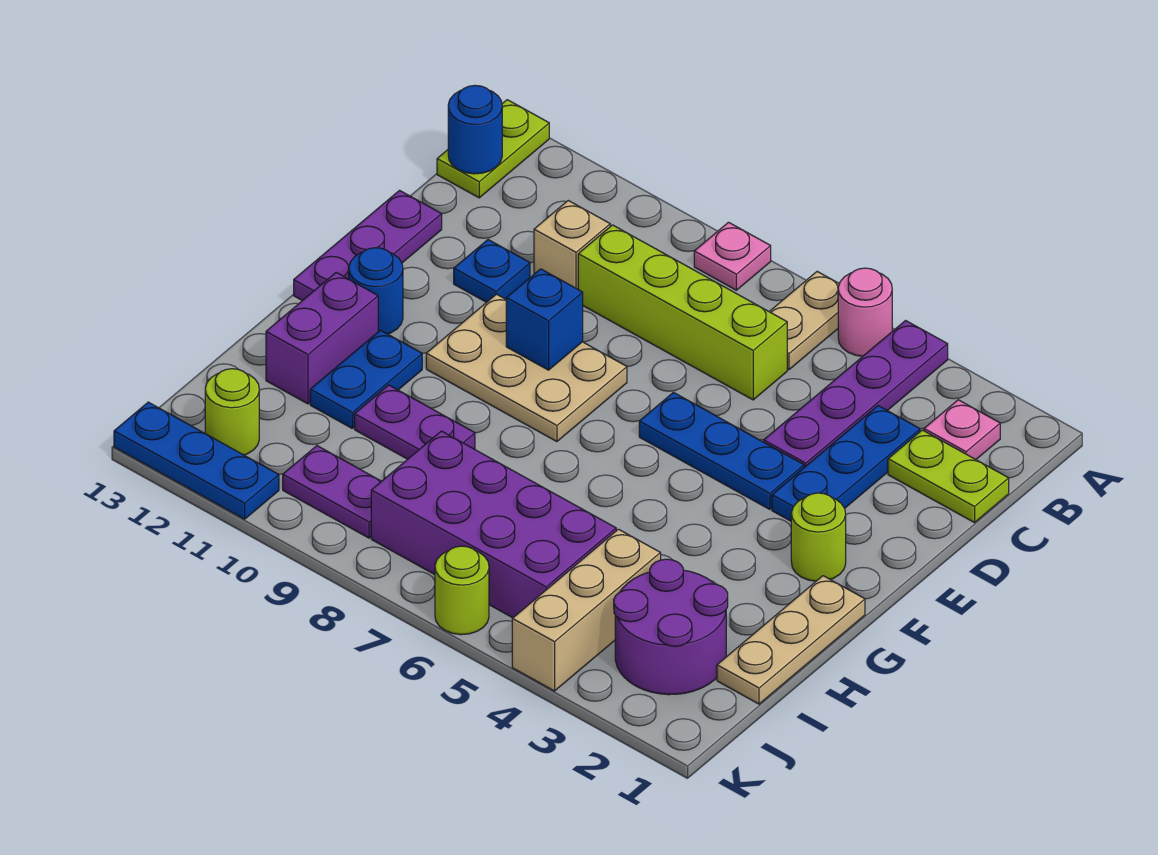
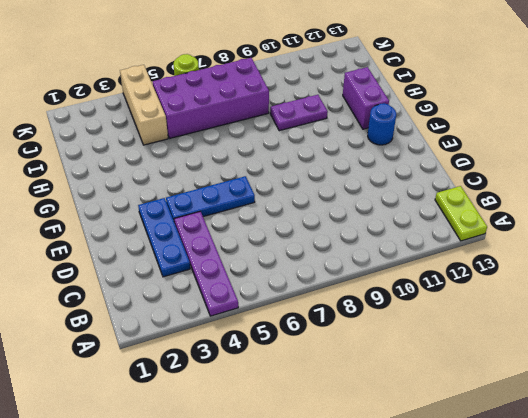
none -> pink round brick A5 level 1
none -> tan plate A6:B6 level 1
none -> pink plate A8 level 1

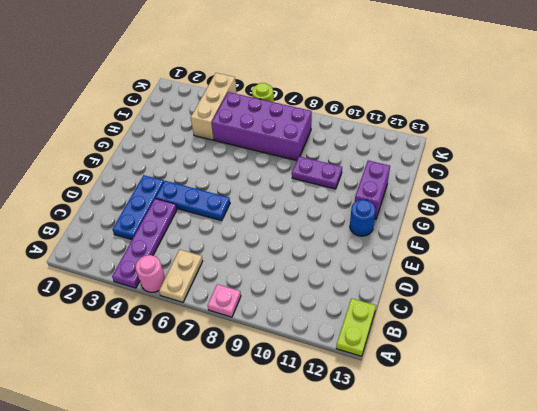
none -> pink plate B2 level 1
none -> lime plate C1:C2 level 1
none -> lime brick C6:C9 level 1

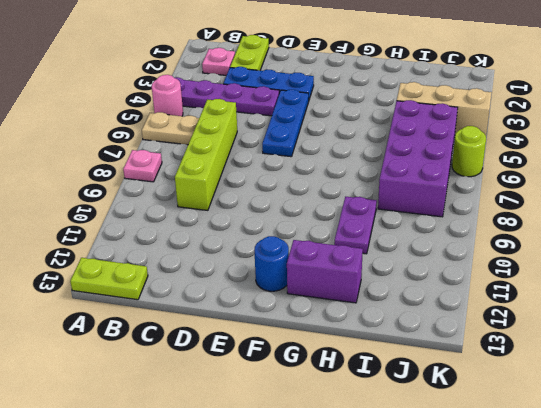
none -> tan brick C10 level 1
none -> blue plate D11 level 1
none -> purple plate D13:F13 level 1

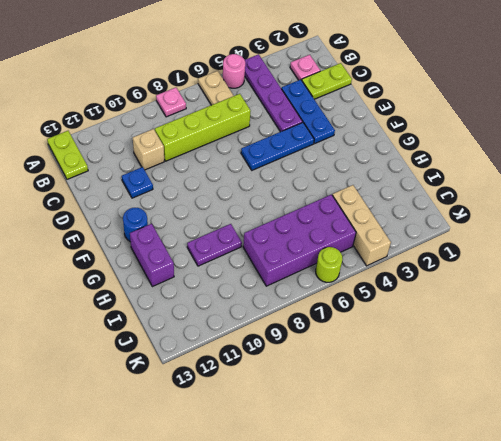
none -> purple plate D13:F13 level 1
none -> tan plate E8:F10 level 1
none -> lime round brick F2 level 1

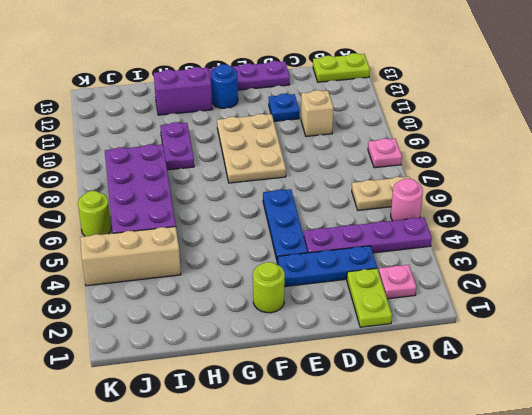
none -> lime brick C6:C9 level 1
none -> tan plate G1:I1 level 1
none -> blue plate G11:H11 level 1

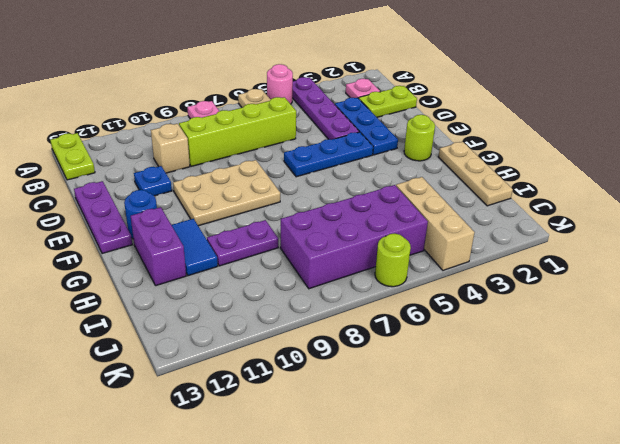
blue tile G11:H11 level 1 -> blue plate G11:H11 level 1
none -> purple round brick I2:J3 level 1
none -> purple plate J9:J10 level 1
none -> lime round brick J12 level 1

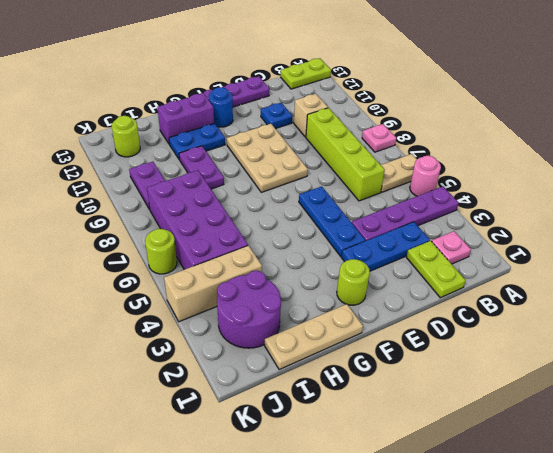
none -> blue plate K11:K13 level 1
none -> blue round brick B13 level 2
none -> blue brick E9 level 2

